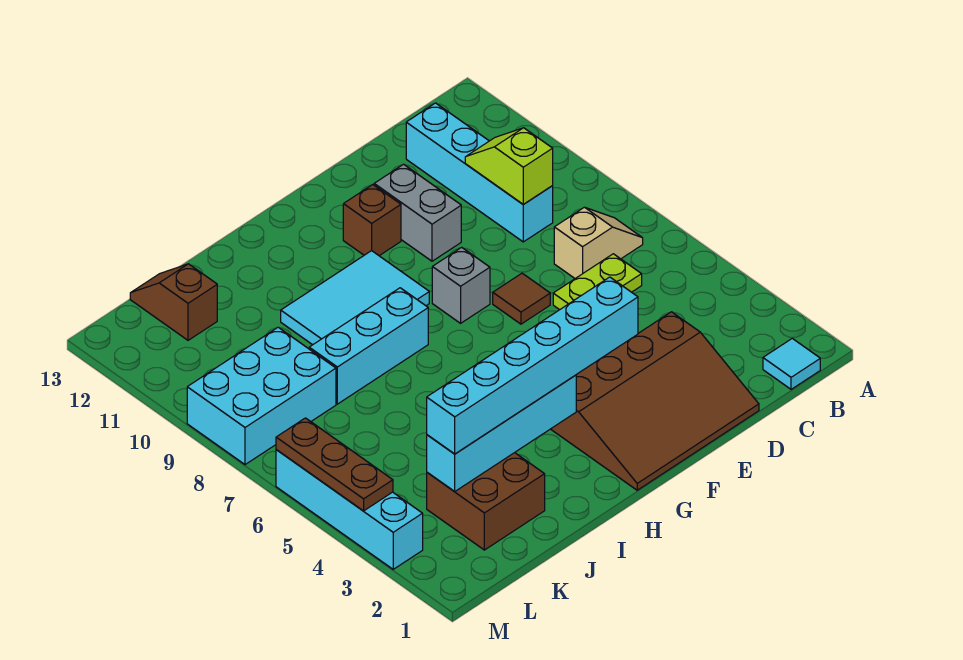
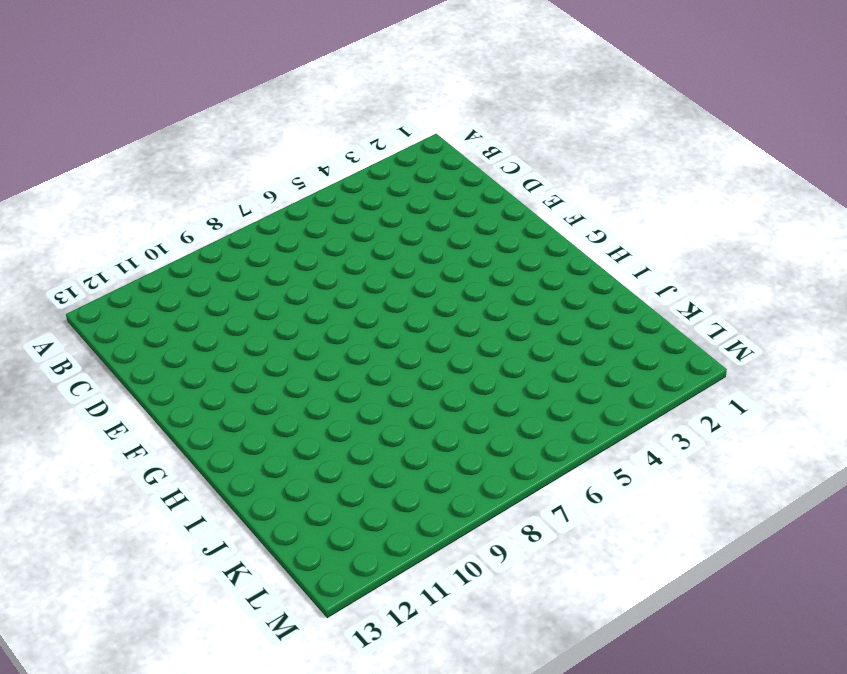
none -> cyan tile B1 level 1
none -> tan slope B7:C7 level 1 top C
none -> lime plate C6:D6 level 1

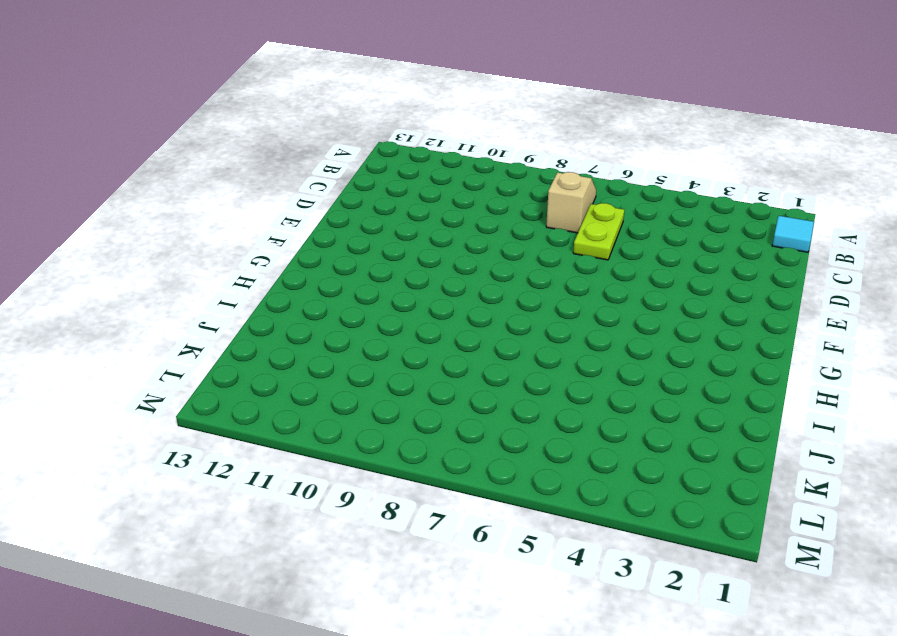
none -> cyan brick C9:C12 level 1
none -> brown slope D1:G3 level 1 top 3
none -> brown tile E7 level 1

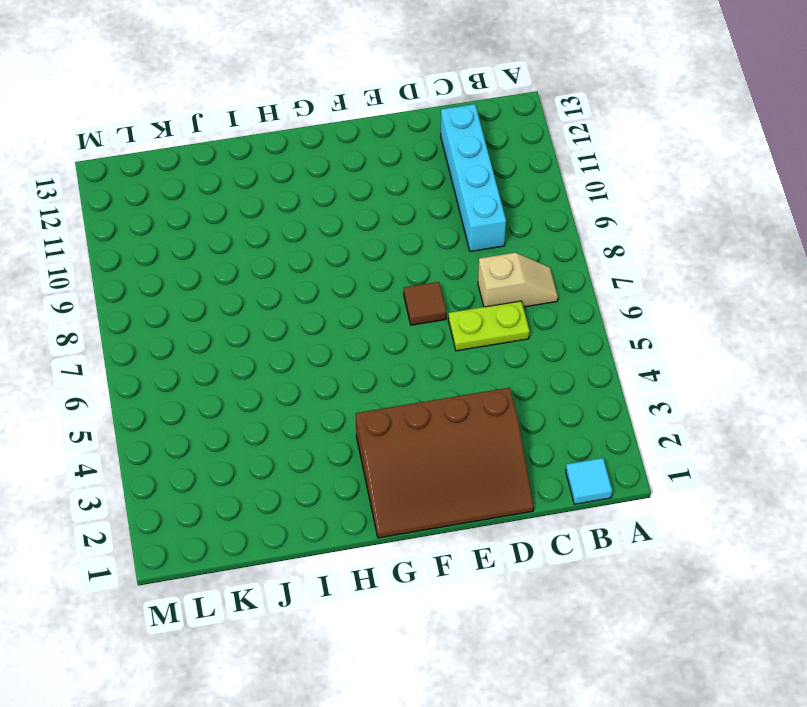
none -> grey brick E10:E11 level 1
none -> grey brick F8 level 1
none -> brown brick F11 level 1

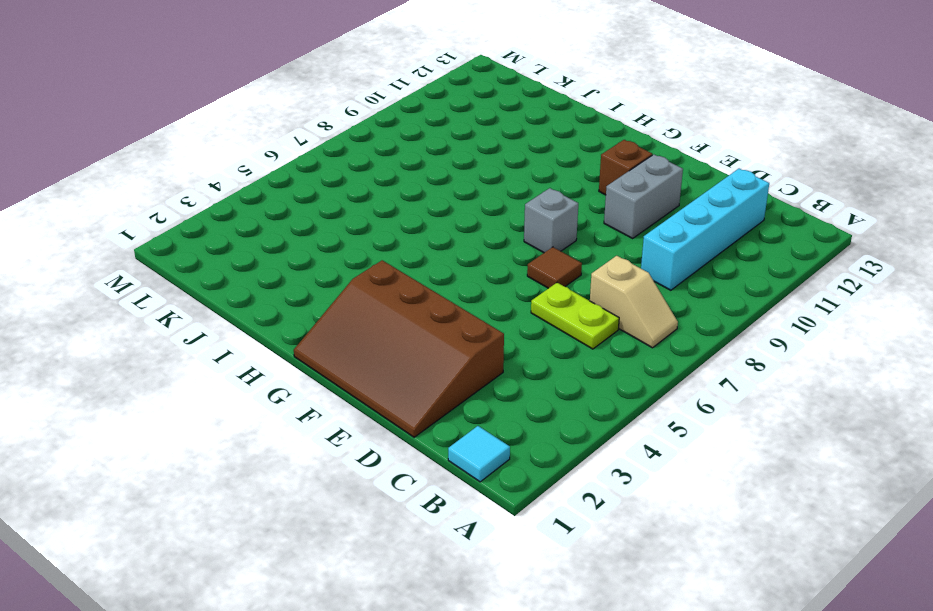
none -> cyan tile G9:I10 level 1
none -> cyan brick H8:J8 level 1
none -> brown brick J2:K3 level 1

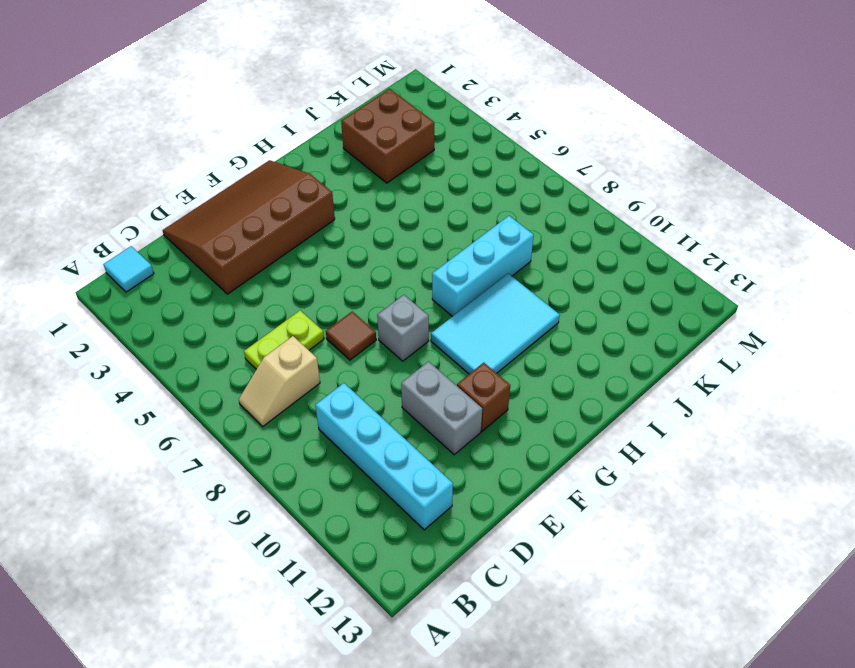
none -> cyan brick K8:M9 level 1
none -> brown slope K12:K13 level 1 top 12
none -> cyan brick M3:M6 level 1

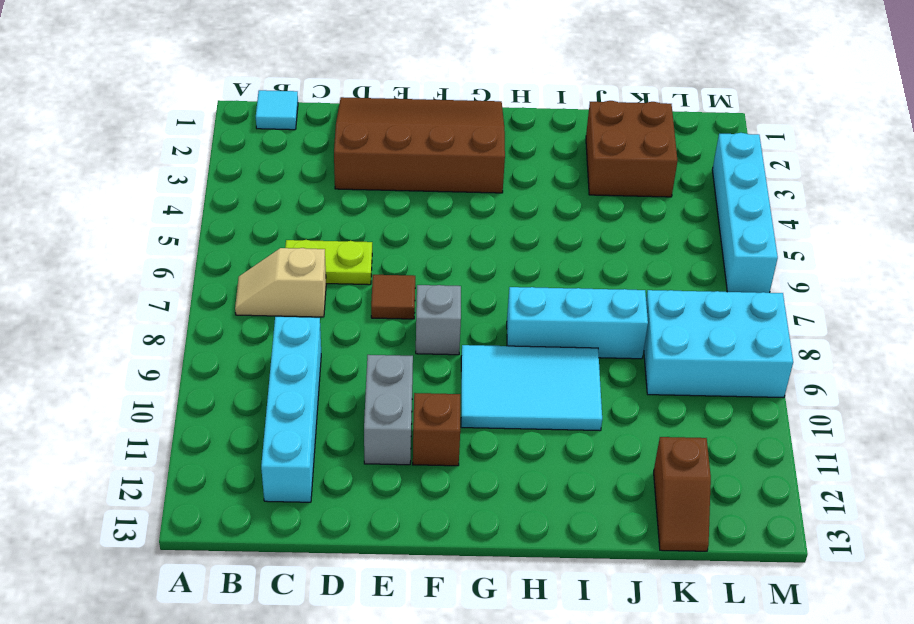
none -> lime slope C9:C10 level 2 top 9
none -> cyan brick H3:K3 level 2
none -> brown plate M4:M6 level 2

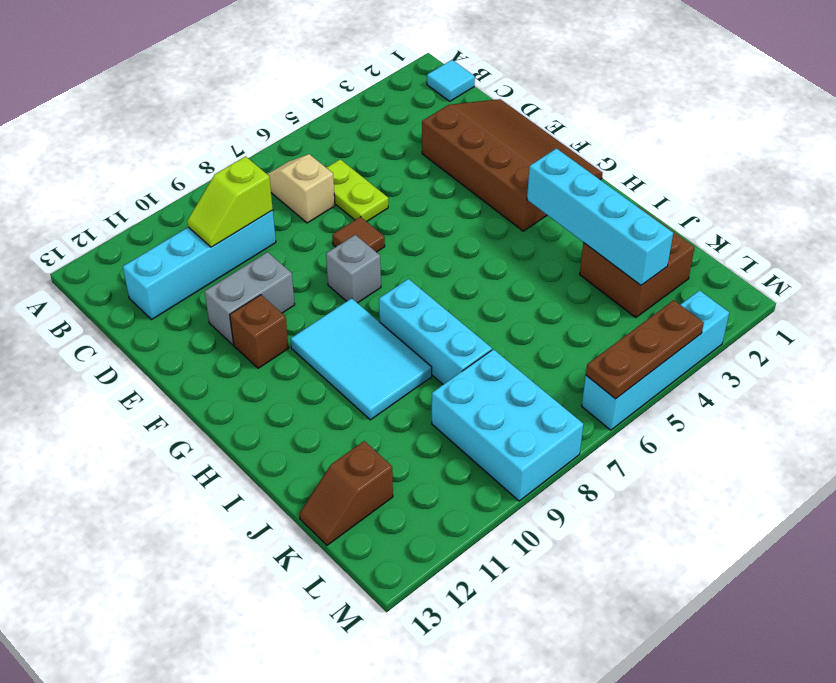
none -> cyan brick F3:K3 level 3

